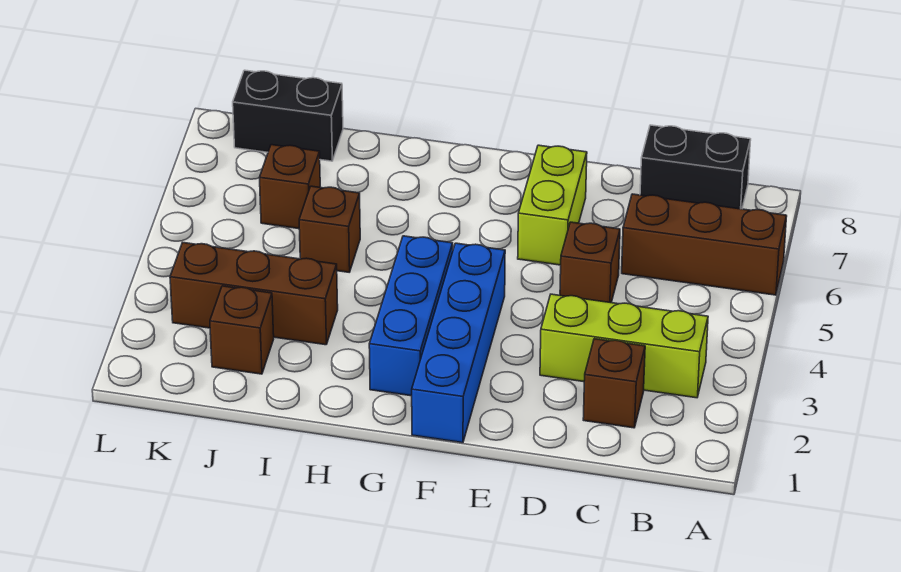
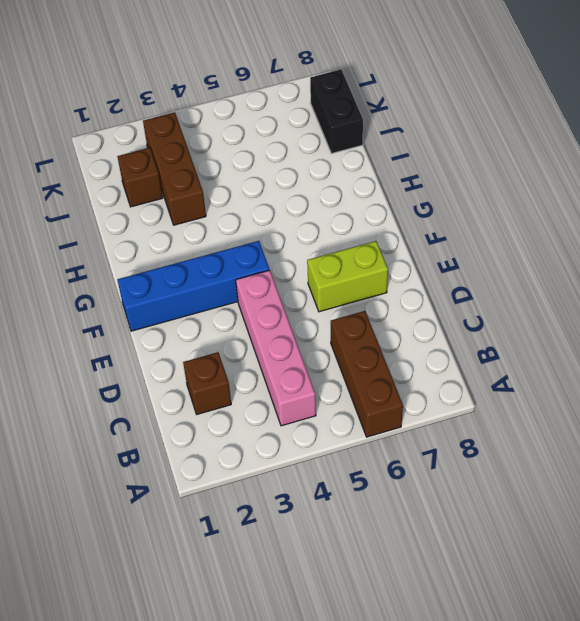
pink brick B4:E4 level 1 -> none
none -> lime brick B3:D3 level 1
none -> black brick B8:C8 level 1
none -> brown brick D5 level 1

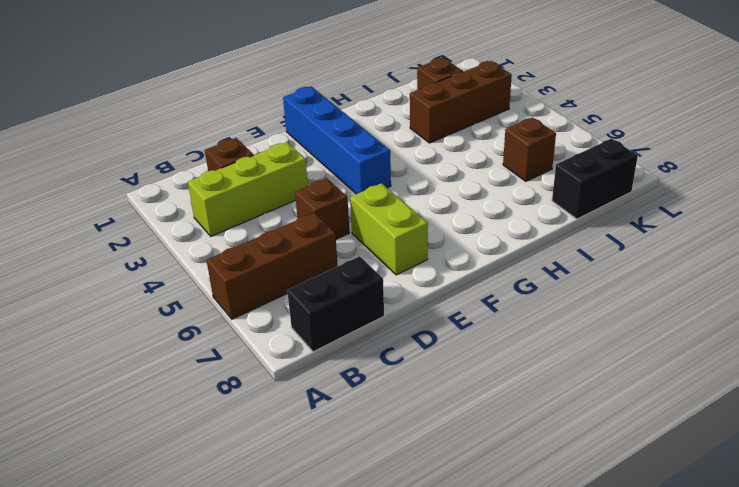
none -> blue brick G2:G4 level 1
none -> brown brick I5 level 1

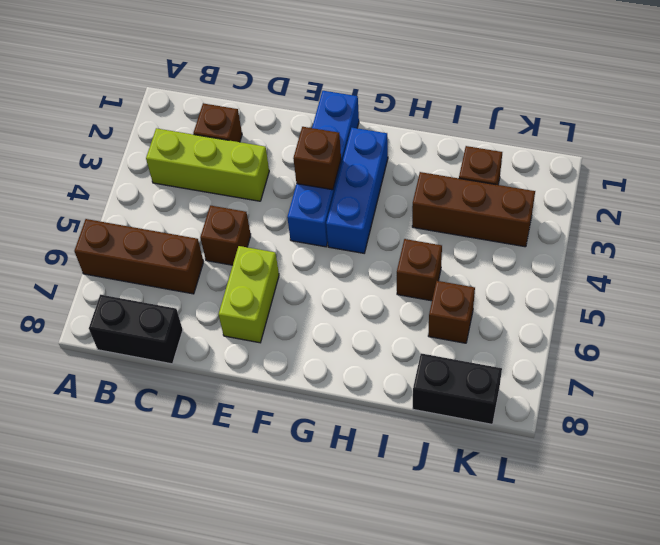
brown brick F3 level 2 -> none

